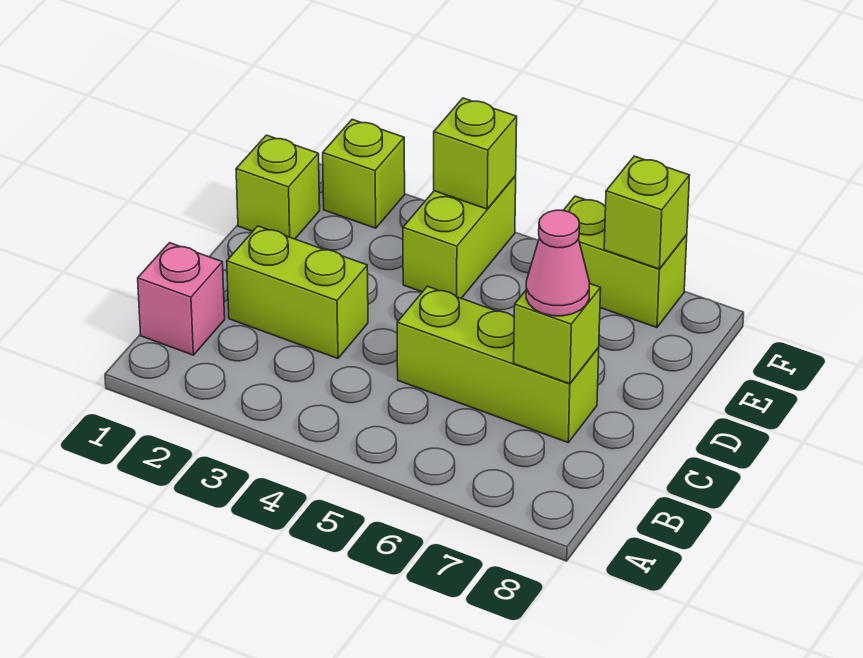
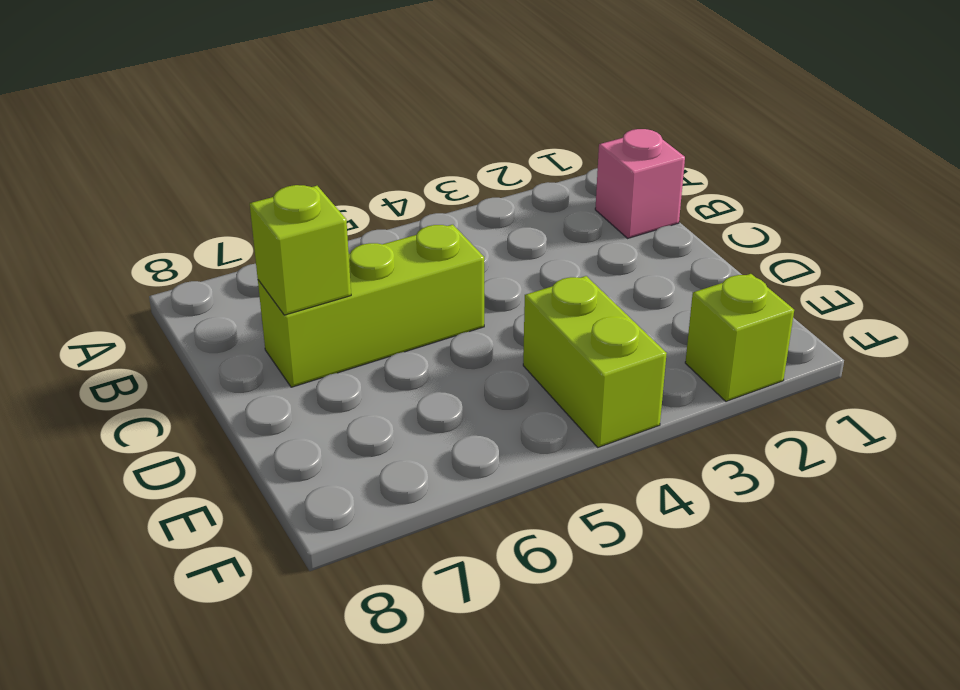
none -> lime brick C2:C3 level 1
none -> lime brick E1 level 1

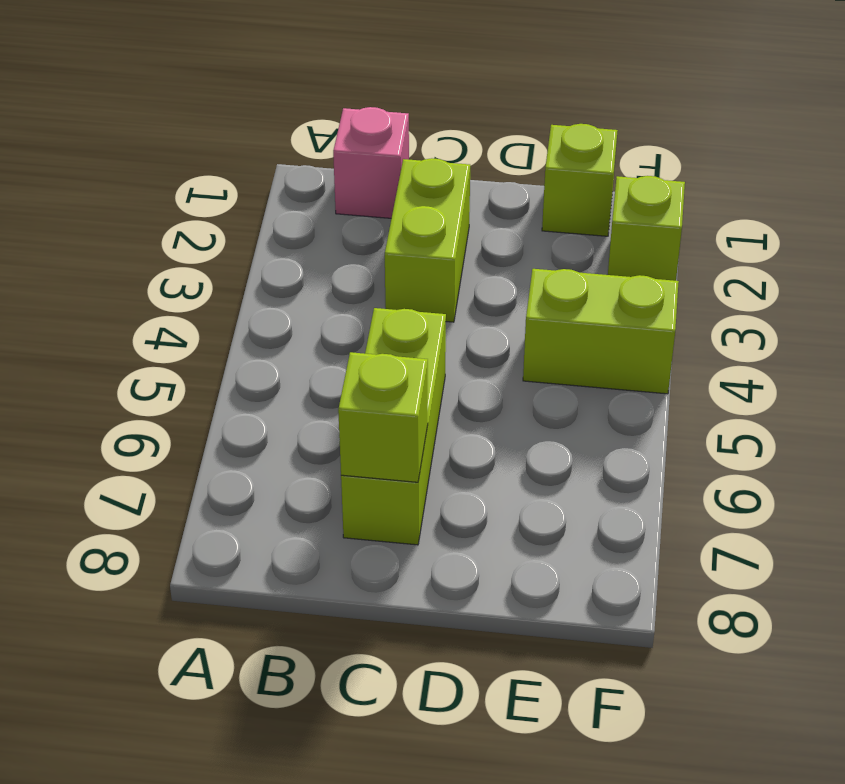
none -> lime brick F6:F7 level 1
none -> lime brick F4 level 2

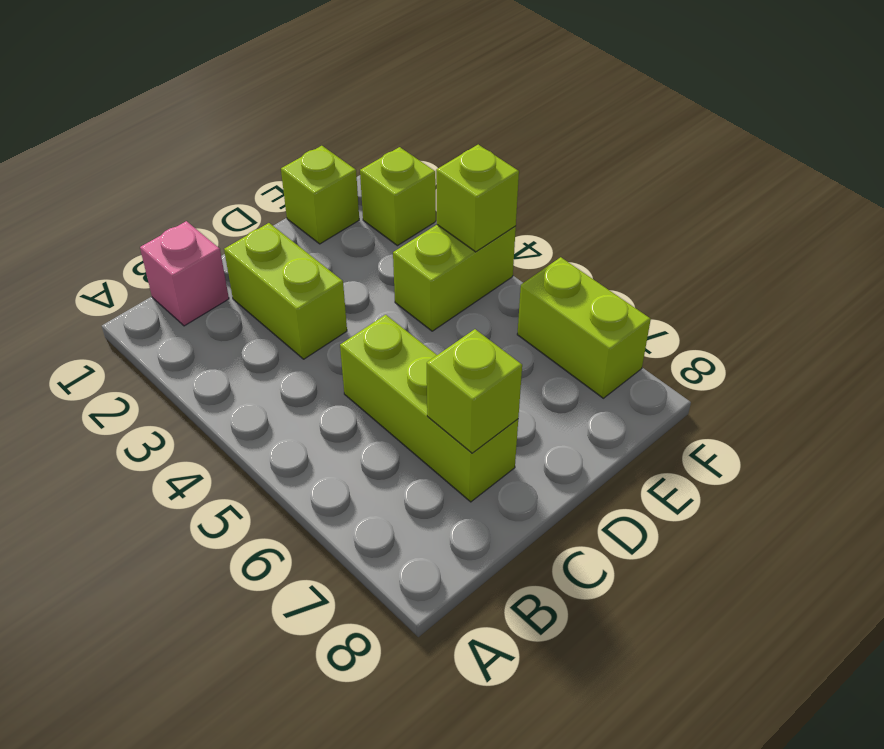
none -> lime brick F7 level 2
none -> pink cone C7 level 3

